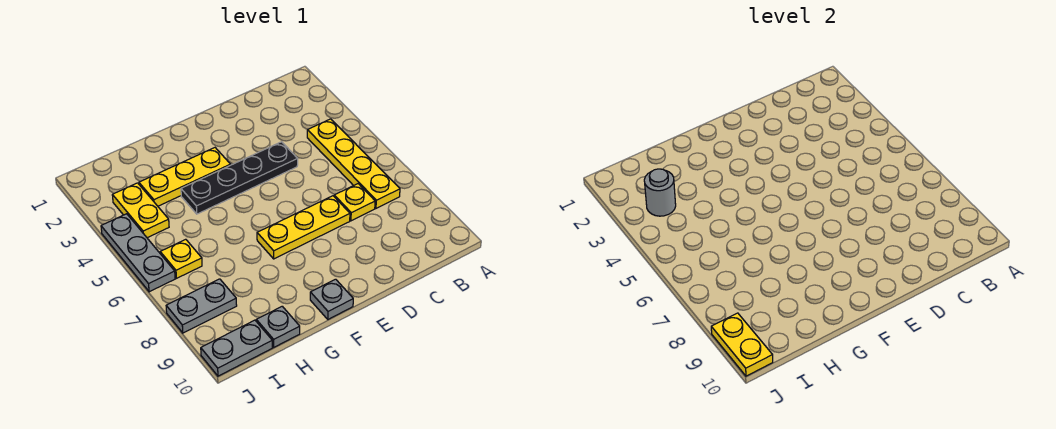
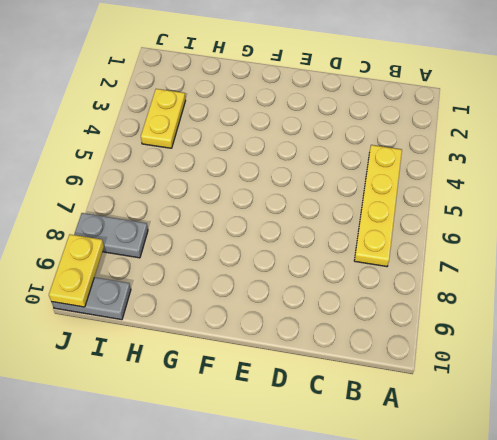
none -> yellow plate C7 level 1
none -> black plate D4:G4 level 1
none -> yellow plate D7:F7 level 1

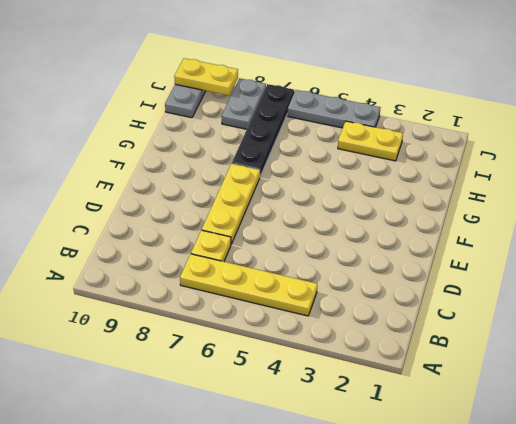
black plate G7:J7 level 1 -> black plate D4:G4 level 1
none -> yellow plate F3:H3 level 1
none -> grey plate F10 level 1
none -> grey plate H10 level 1

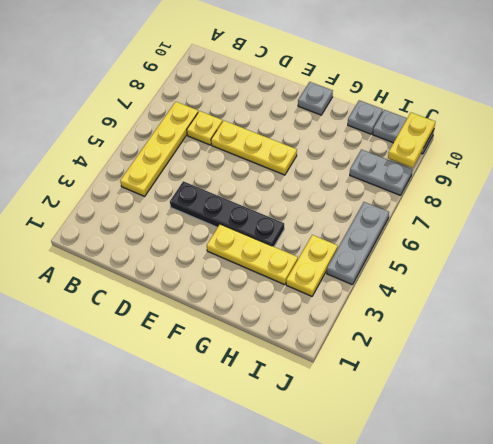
none -> yellow plate I6 level 1
none -> grey round brick I3 level 2

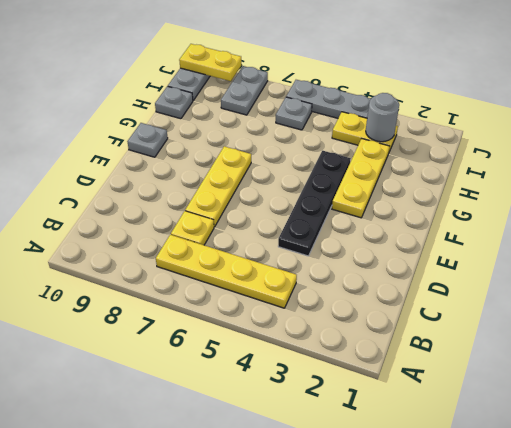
grey plate I6 level 1 -> yellow plate I6 level 1

